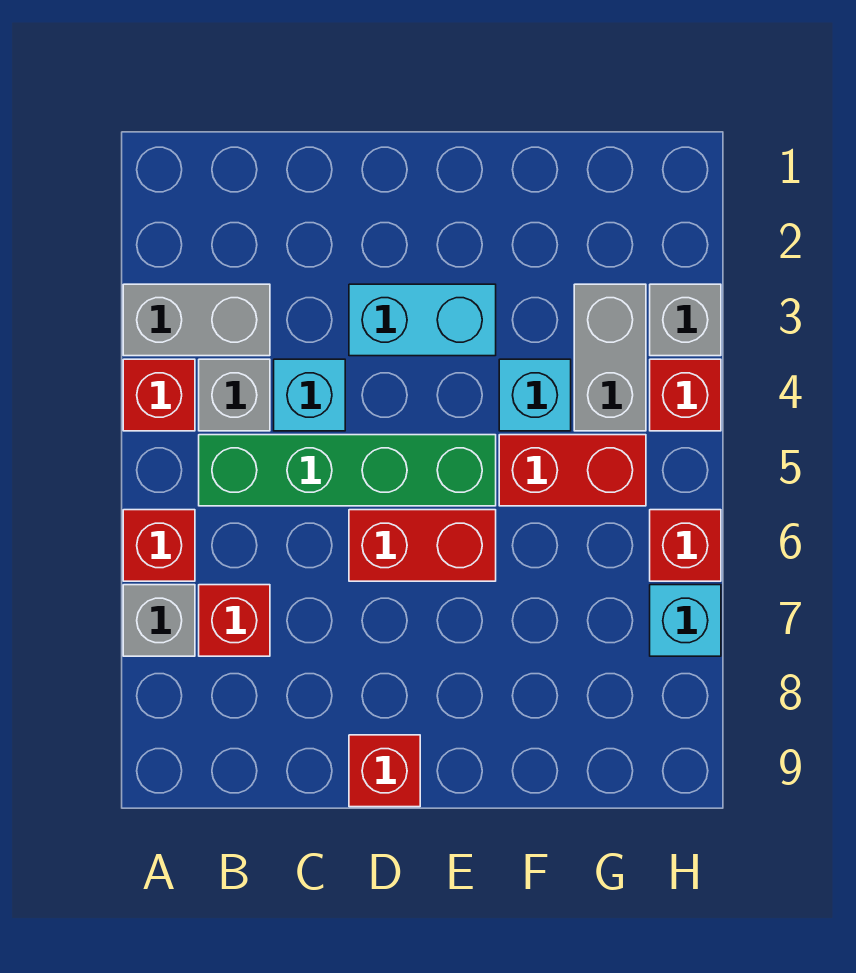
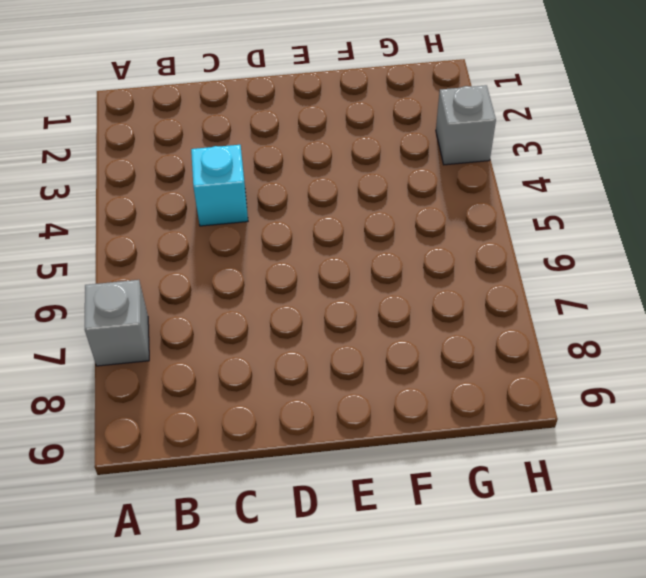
none -> grey brick A3:B3 level 1
none -> red brick A4 level 1
none -> red brick A6 level 1

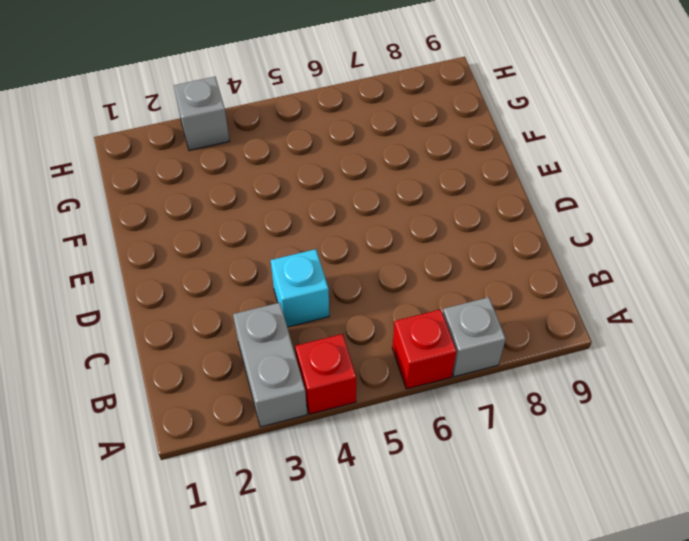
none -> grey brick B4 level 1
none -> green brick B5:E5 level 1
none -> red brick B7 level 1

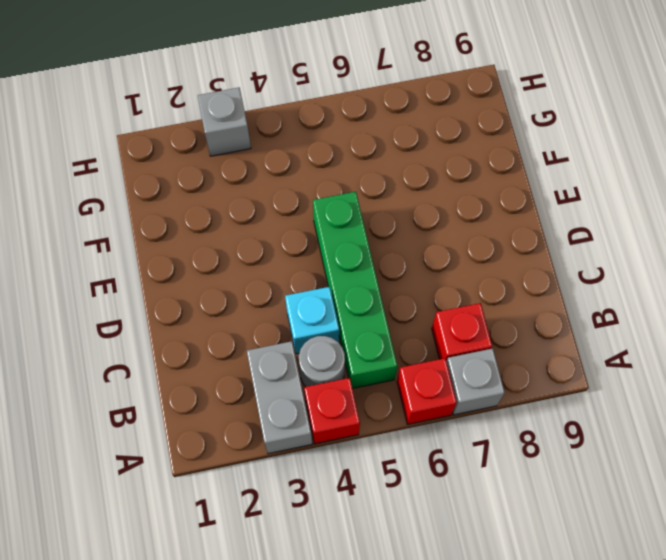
grey round brick B4 level 1 -> grey brick B4 level 1
none -> cyan brick D3:E3 level 1
none -> red brick D6:E6 level 1
none -> red brick D9 level 1

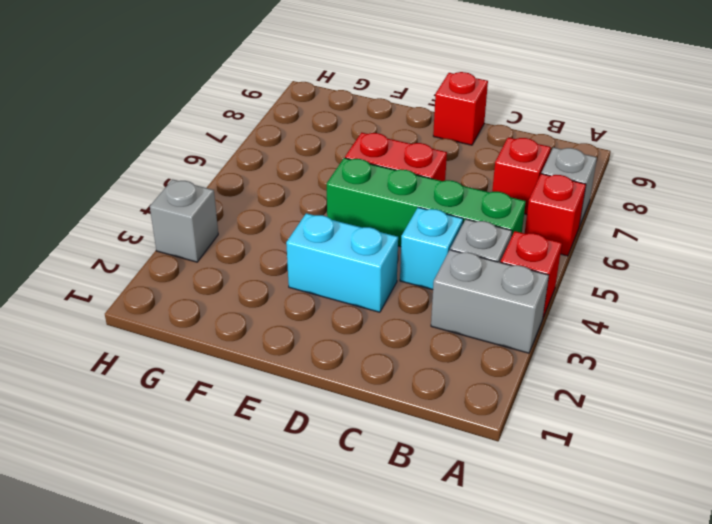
none -> cyan brick F4 level 1
none -> red brick F5:G5 level 1
none -> grey brick G3:G4 level 1

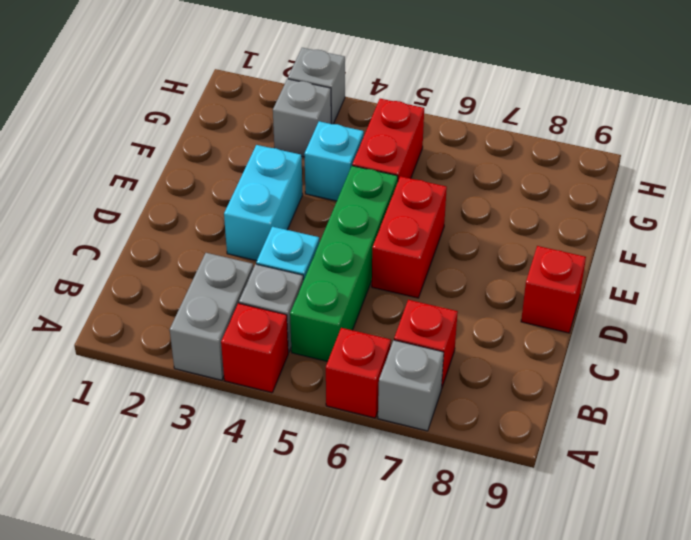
grey brick G3 level 1 -> grey brick G3:G4 level 1
none -> red brick H4 level 1
none -> red brick H6 level 1
none -> cyan brick H7 level 1

